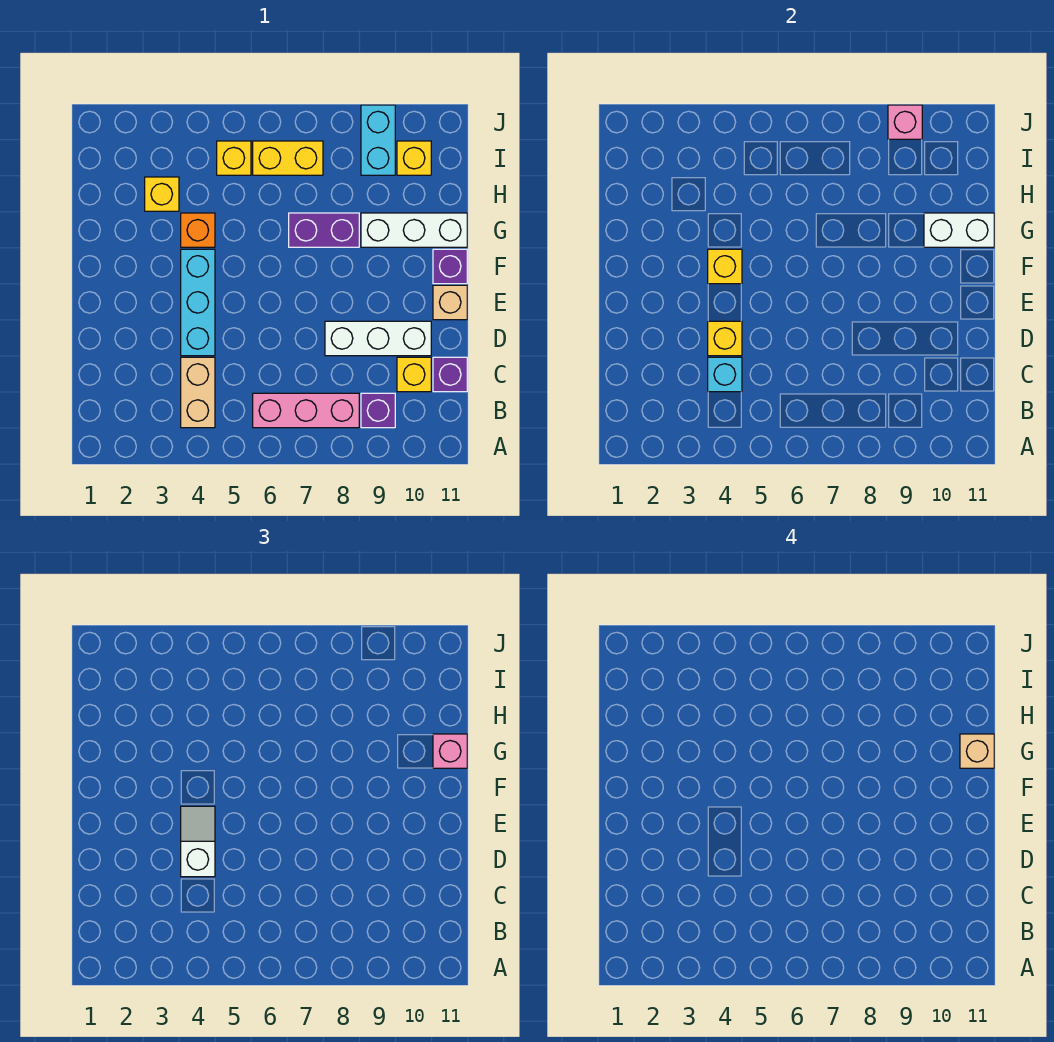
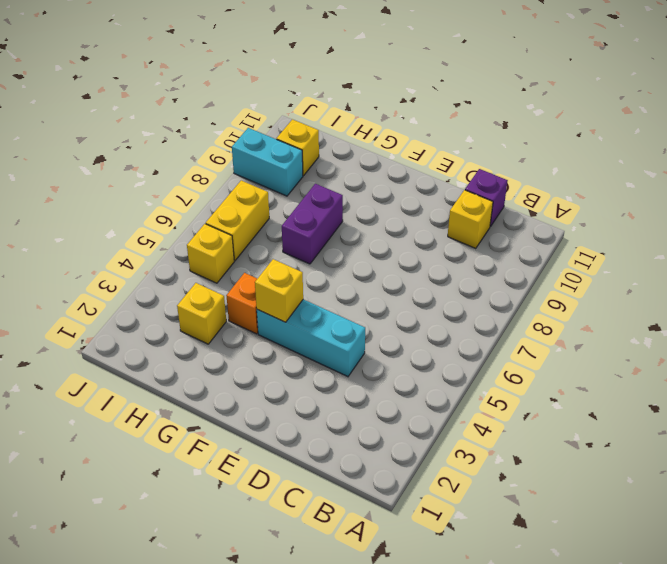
none -> tan brick B4:C4 level 1
none -> pink brick B6:B8 level 1
none -> purple brick B9 level 1

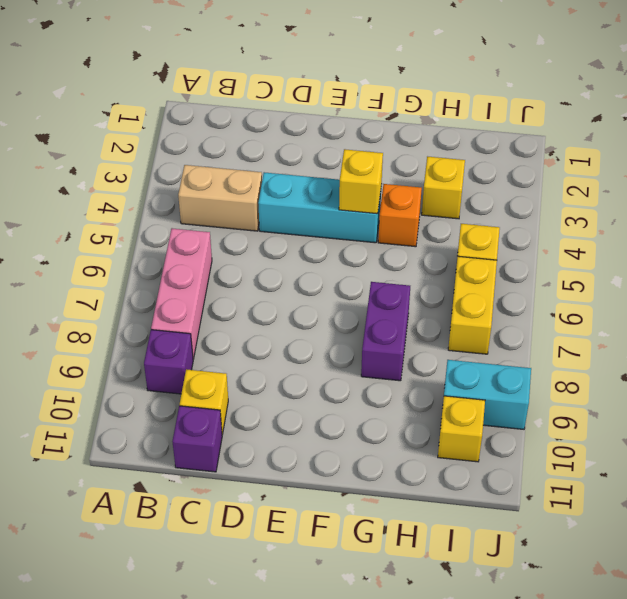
none -> white brick D8:D10 level 1
none -> tan brick E11 level 1
none -> purple brick F11 level 1

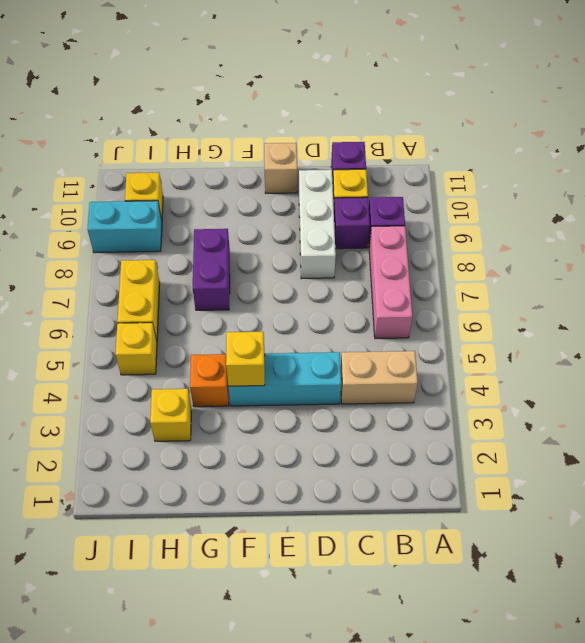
purple brick C9 level 1 -> purple brick F11 level 1
none -> white brick G9:G11 level 1
none -> cyan brick C4 level 2
none -> yellow brick D4 level 2

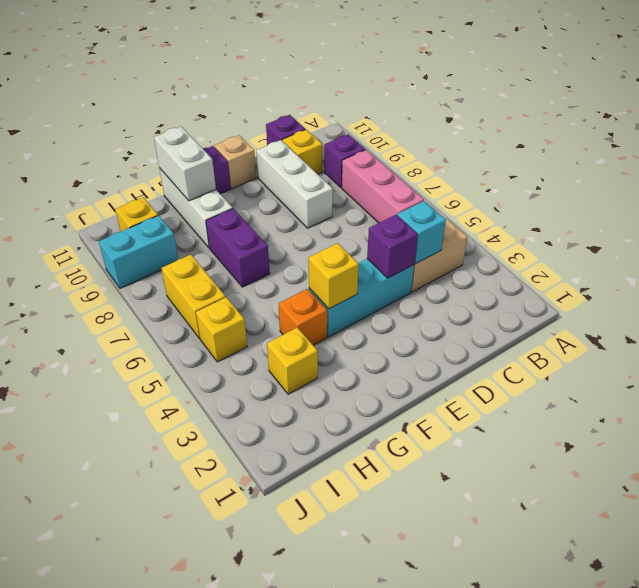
purple brick D4 level 2 -> yellow brick D4 level 2
none -> pink brick J9 level 2
none -> white slope D4:E4 level 3 top D
none -> pink brick G11 level 3

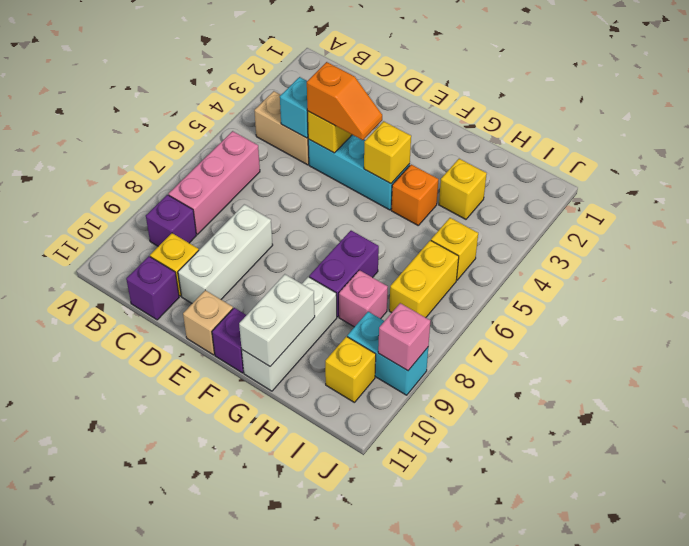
orange slope D4:E4 level 3 top D -> white slope D4:E4 level 3 top D
pink brick H8 level 1 -> pink brick G11 level 3
none -> tan brick G11 level 4

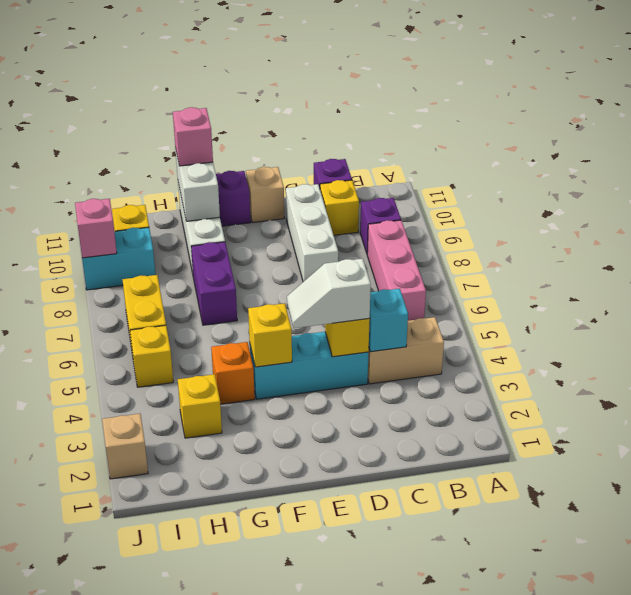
tan brick J2 level 1 -> tan brick G11 level 4

